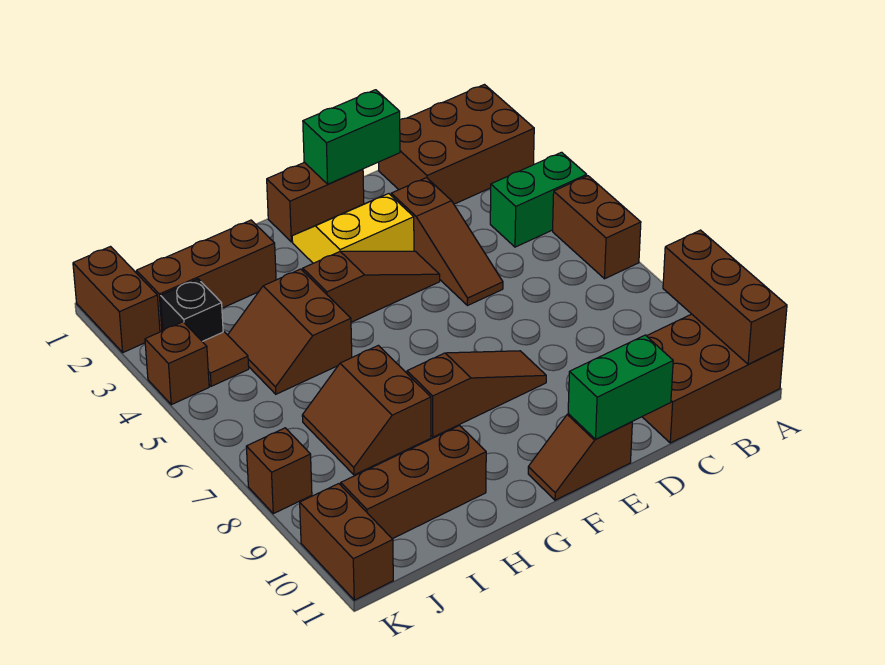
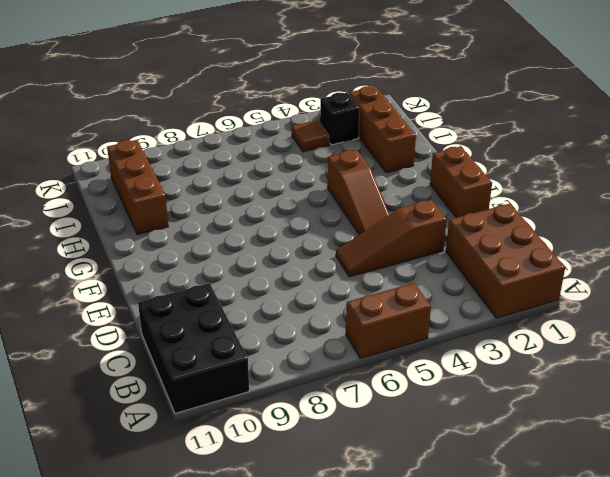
black brick A10:C11 level 1 -> brown brick A10:C11 level 1
none -> green brick A4:B4 level 1
none -> yellow slope E2:F3 level 1 top 3
none -> brown slope E8:G8 level 1 top G

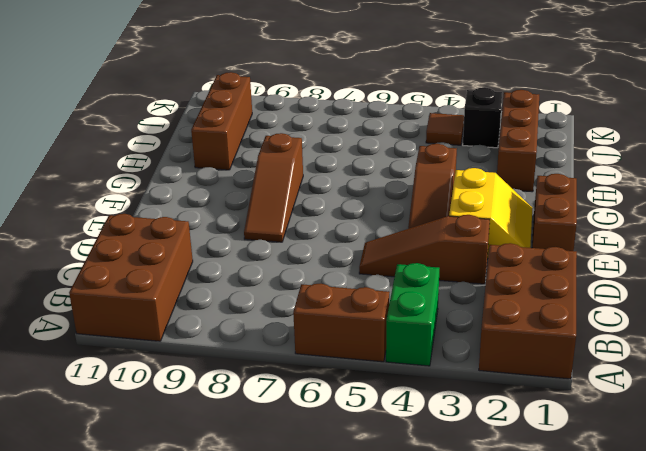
none -> brown slope E11:F11 level 1 top E
none -> brown slope H4:I5 level 1 top H
none -> brown slope H7:I8 level 1 top H

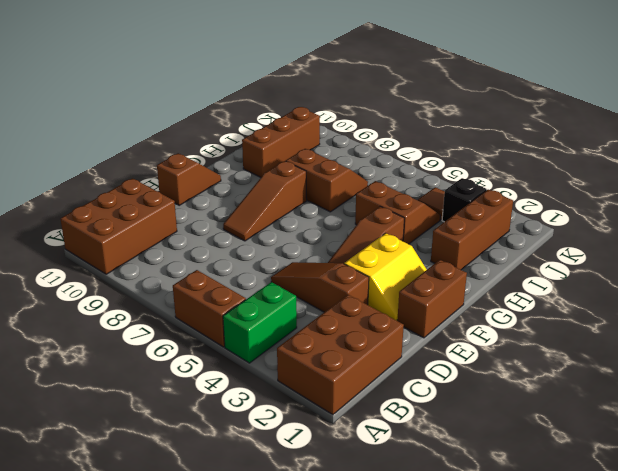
none -> brown brick K1:K2 level 1
none -> brown brick K4 level 1
none -> brown brick K8 level 1

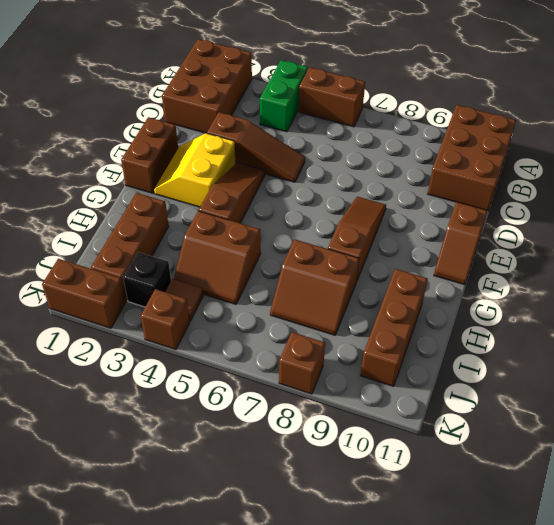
none -> brown brick K10:K11 level 1
none -> brown brick A9:A11 level 2
none -> green brick D1:E1 level 2

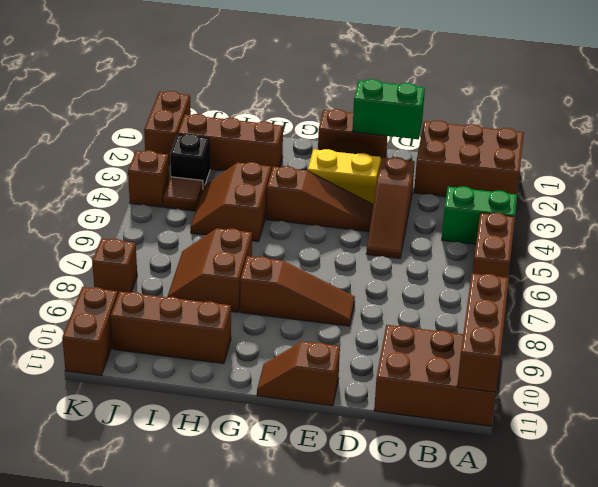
none -> green brick D11:E11 level 2

